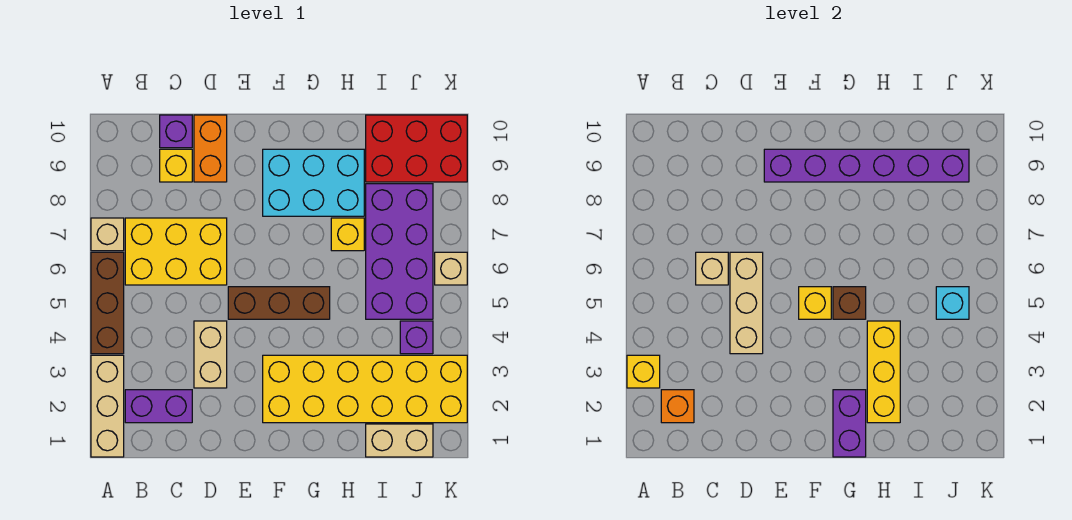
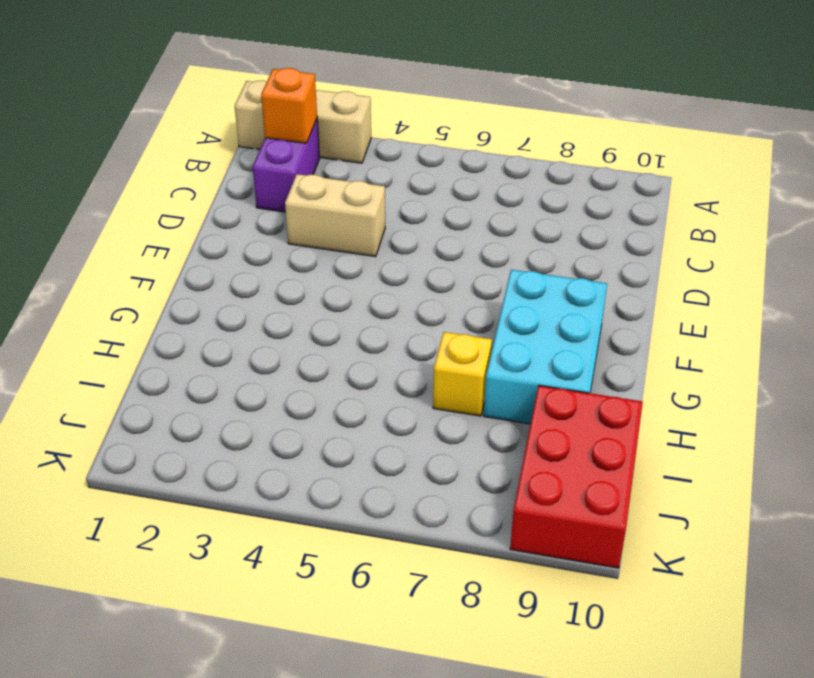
none -> brown brick A4:A6 level 1
none -> tan brick A7 level 1
none -> yellow brick B6:D7 level 1

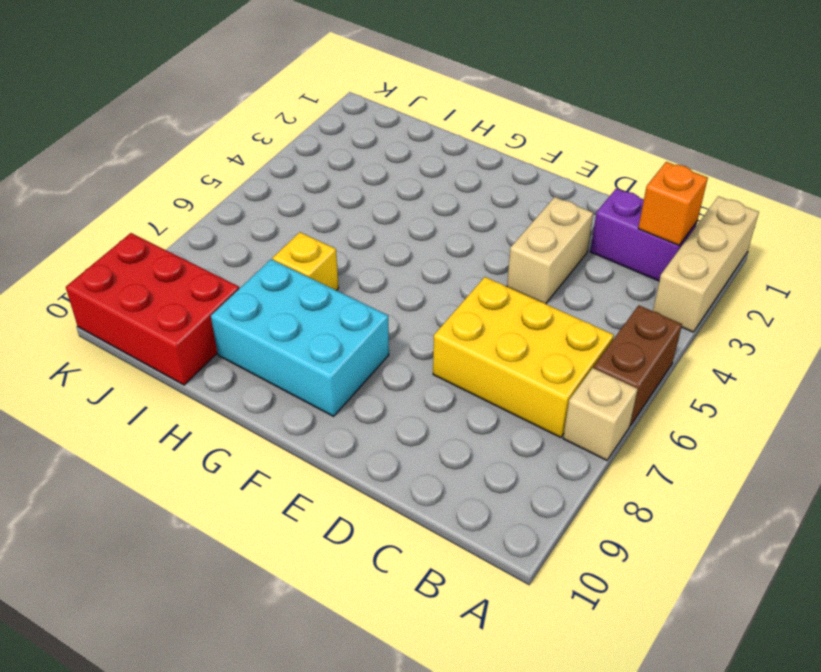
brown brick A5:A6 level 1 -> brown brick A4:A6 level 1
none -> yellow brick C9 level 1
none -> purple brick C10 level 1
none -> orange brick D9:D10 level 1

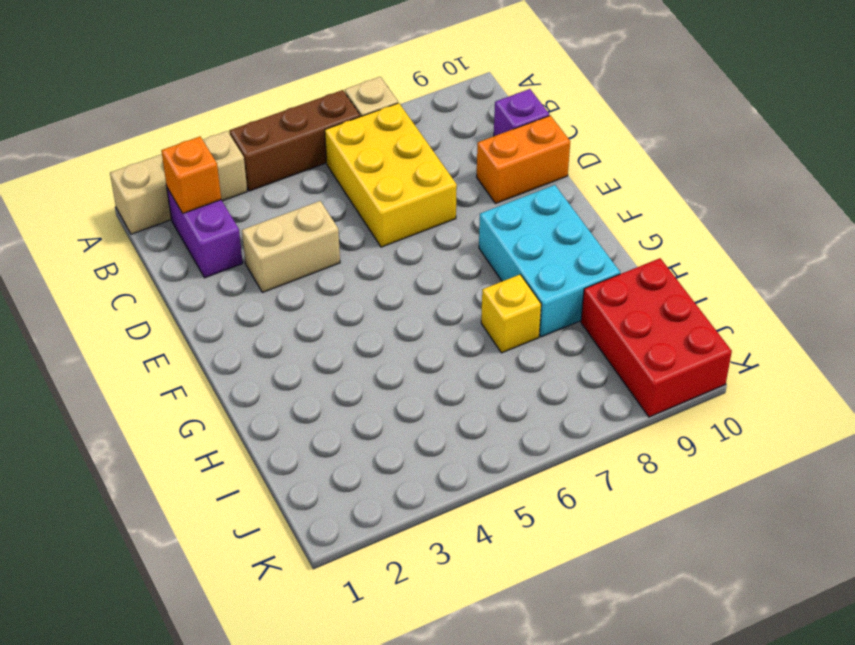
none -> yellow brick C9 level 1
none -> brown brick E5:G5 level 1
none -> yellow brick F2:K3 level 1

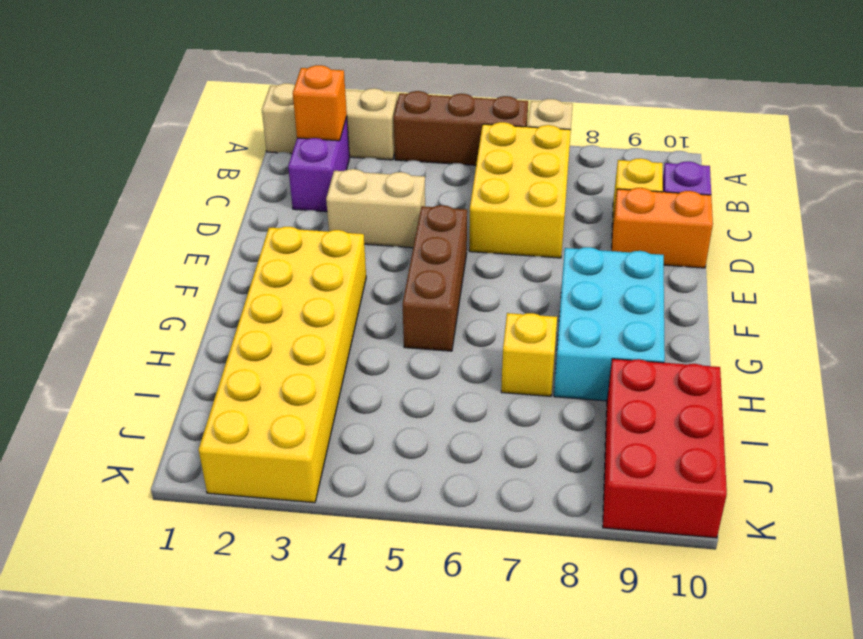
none -> tan brick I1:J1 level 1
none -> purple brick I5:J8 level 1
none -> purple brick J4 level 1

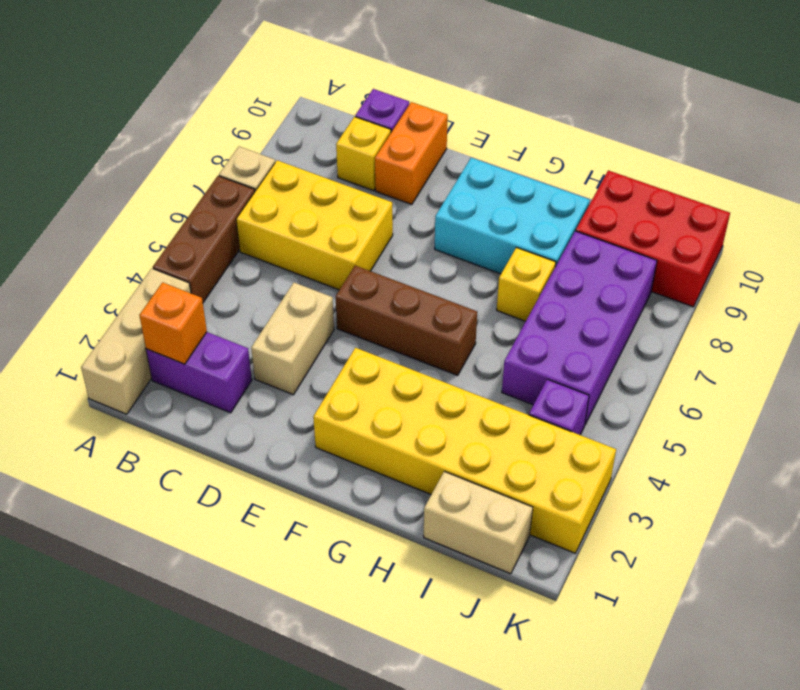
none -> tan brick K6 level 1
none -> yellow brick A3 level 2
none -> tan brick C6 level 2

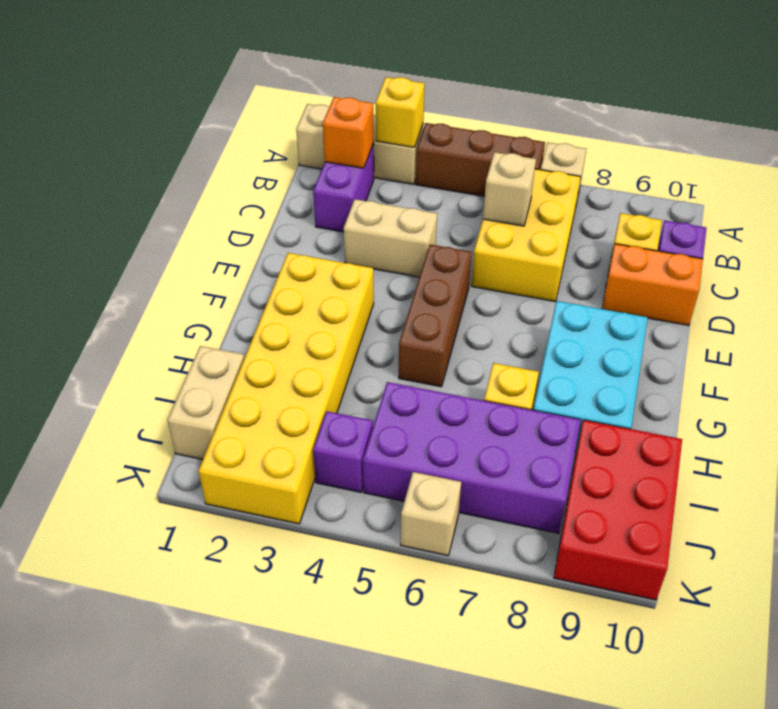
none -> tan brick D4:D6 level 2
none -> purple brick E9:J9 level 2
none -> yellow brick F5 level 2

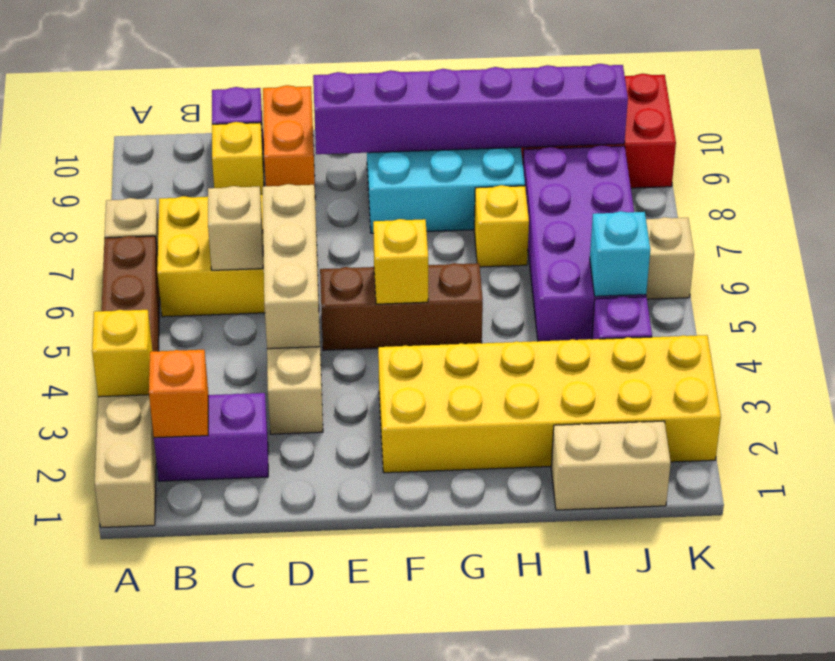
none -> purple brick G1:G2 level 2
none -> brown brick G5 level 2
none -> yellow brick H2:H4 level 2

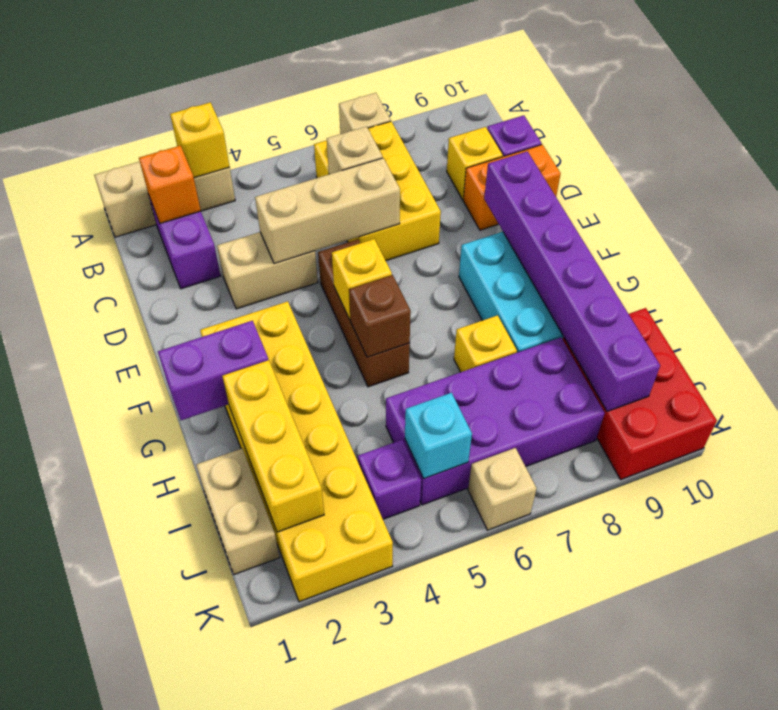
yellow brick H2:J2 level 2 -> yellow brick H2:H4 level 2
none -> brown brick A4:A6 level 1

